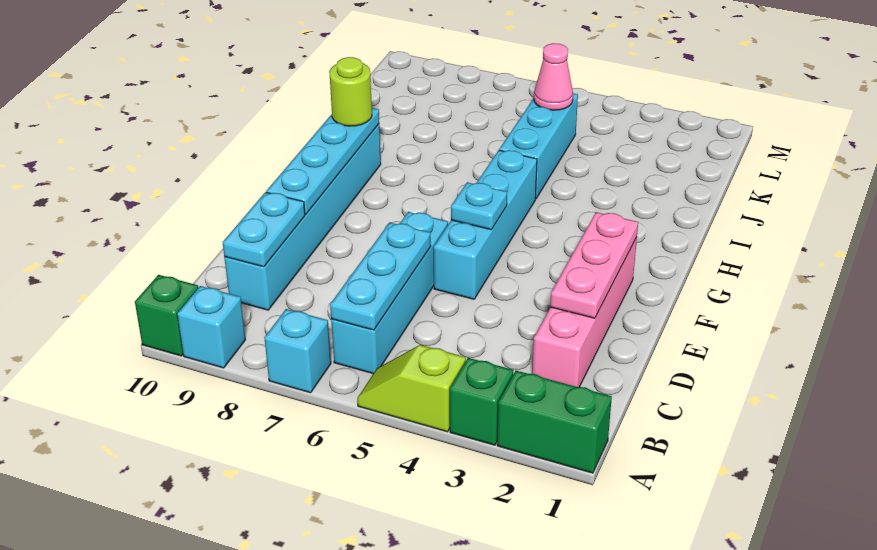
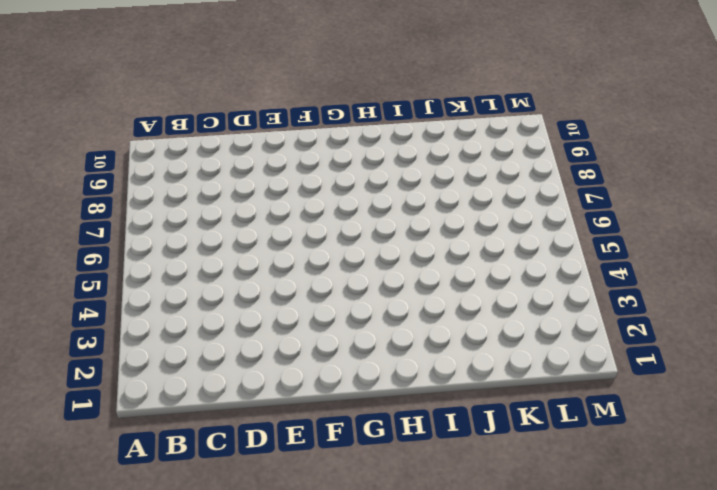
none -> green brick A1:A2 level 1
none -> green brick A3 level 1
none -> lime slope A4:A5 level 1 top 4

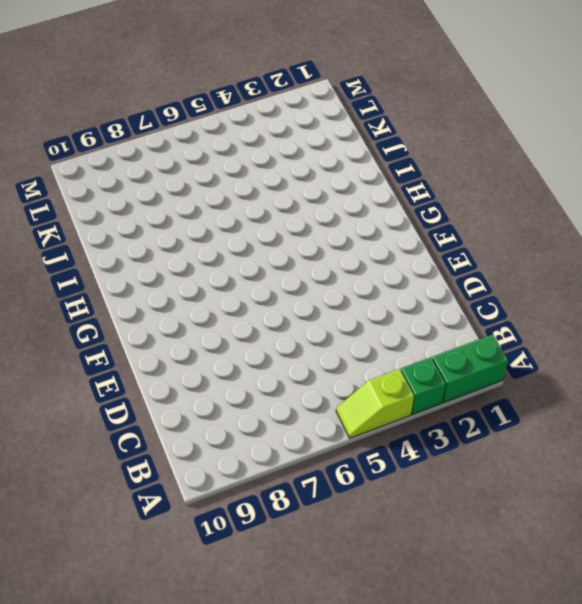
none -> cyan brick A7 level 1
none -> cyan brick A9 level 1
none -> green brick A10 level 1

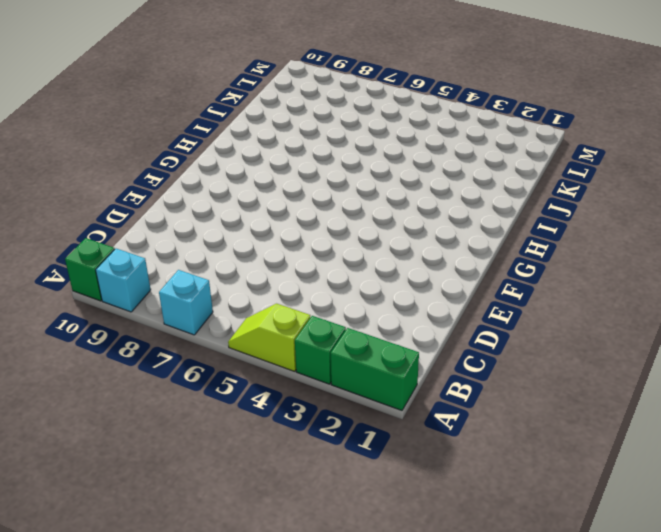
none -> cyan brick B6:E6 level 1
none -> pink brick C2:F2 level 1
none -> cyan brick C9:H9 level 1

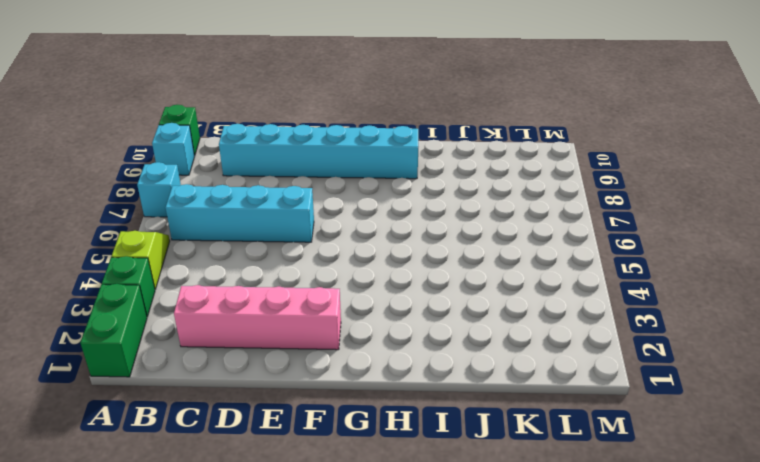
none -> cyan brick E5:H5 level 1
none -> cyan brick I5:K5 level 1
none -> cyan plate B6:D6 level 2

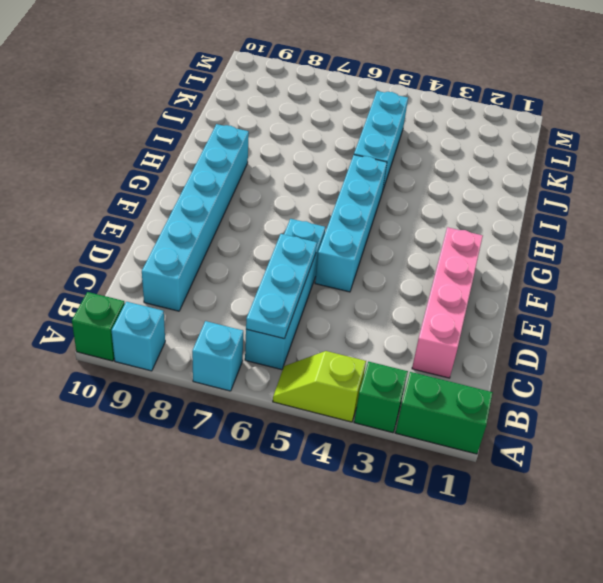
none -> cyan plate C9:D9 level 2
none -> pink plate D2:F2 level 2
none -> cyan plate E9:H9 level 2

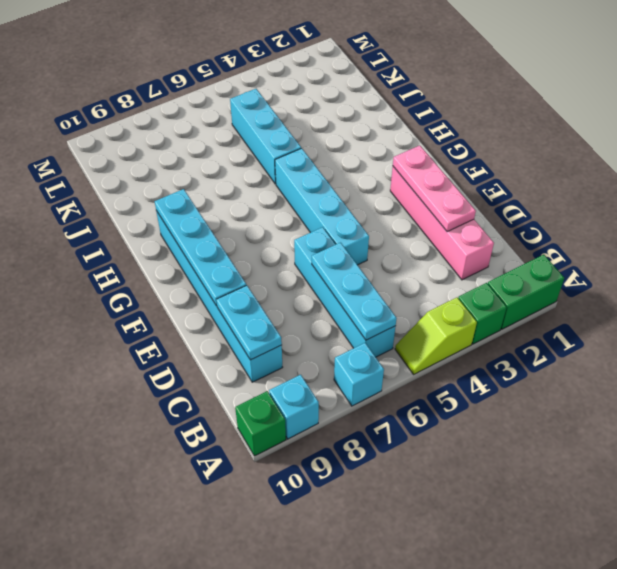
none -> cyan plate F5 level 2
none -> pink cone K5 level 2
none -> lime round brick H9 level 3

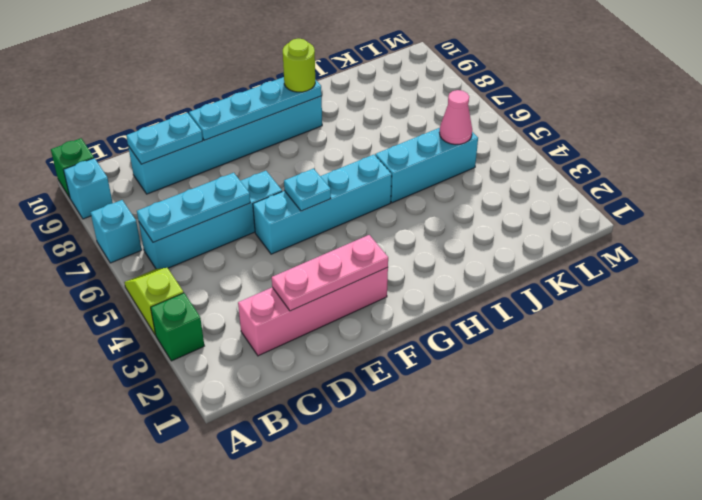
none -> green brick A1:A2 level 1

